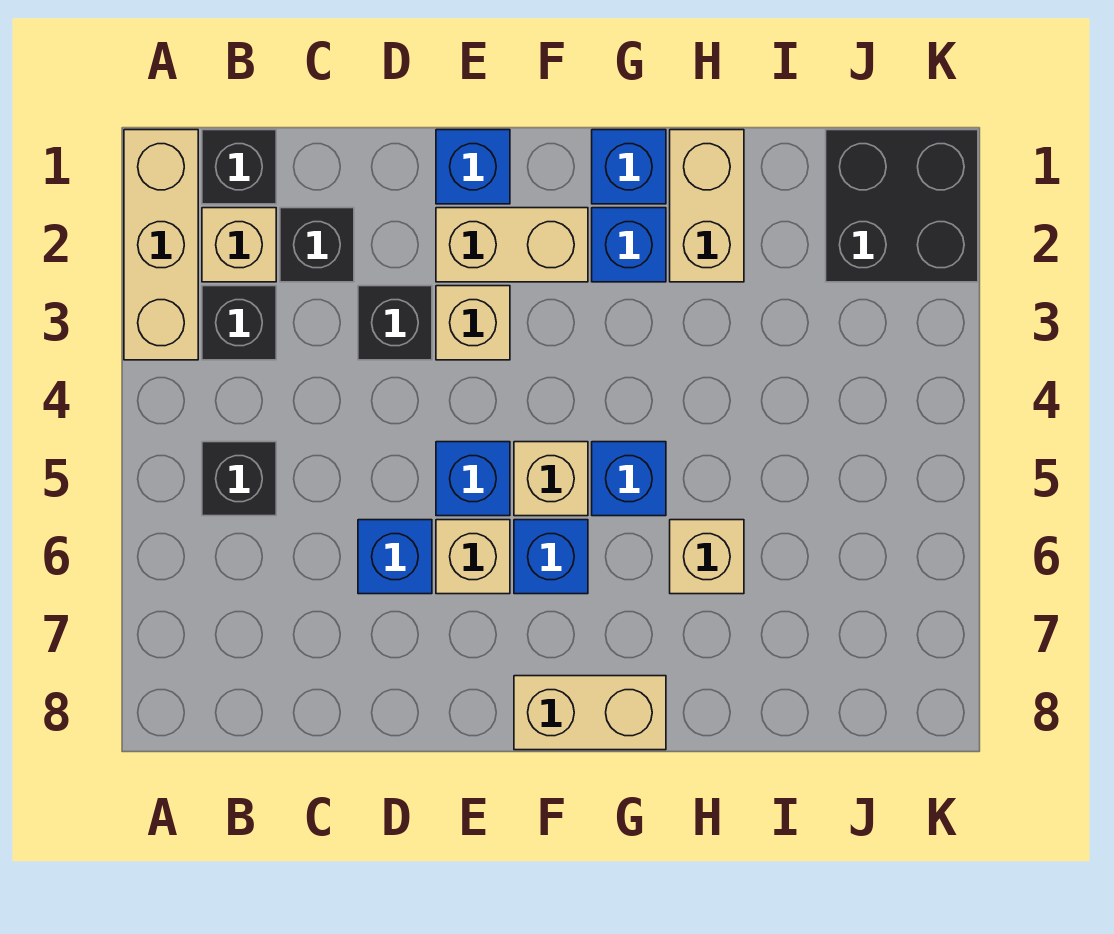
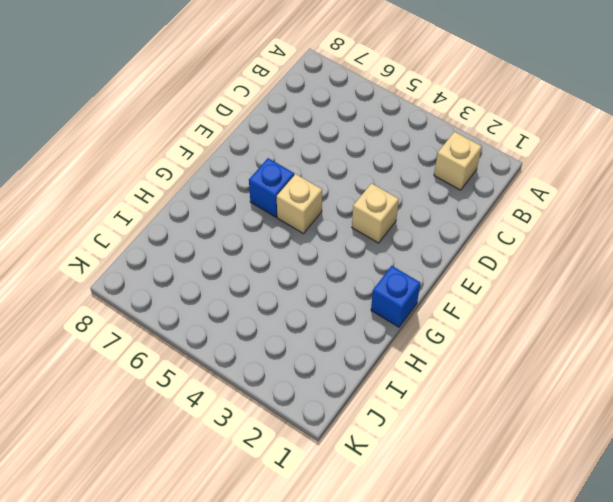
none -> tan brick A1:A3 level 1
none -> black brick B1 level 1
none -> black brick B3 level 1

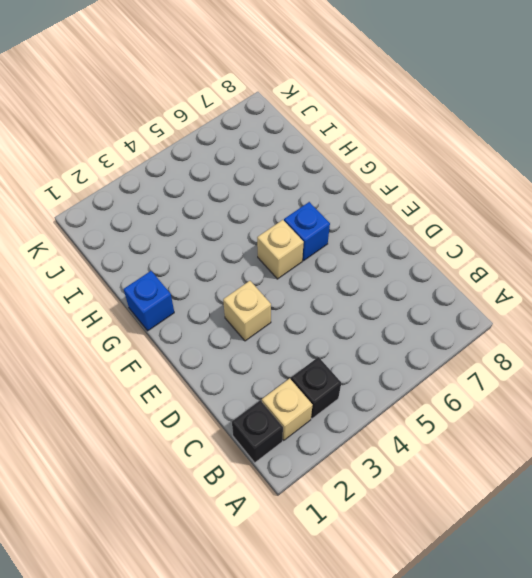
none -> tan brick A1:A3 level 1
none -> black brick B5 level 1
none -> black brick C2 level 1

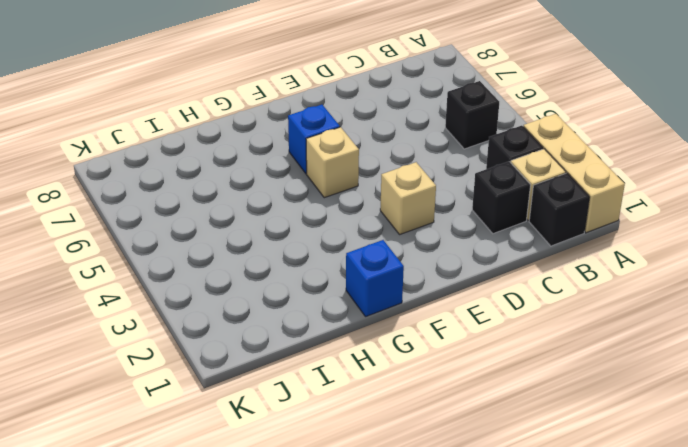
none -> black brick D3 level 1
none -> blue brick D6 level 1
none -> blue brick E1 level 1

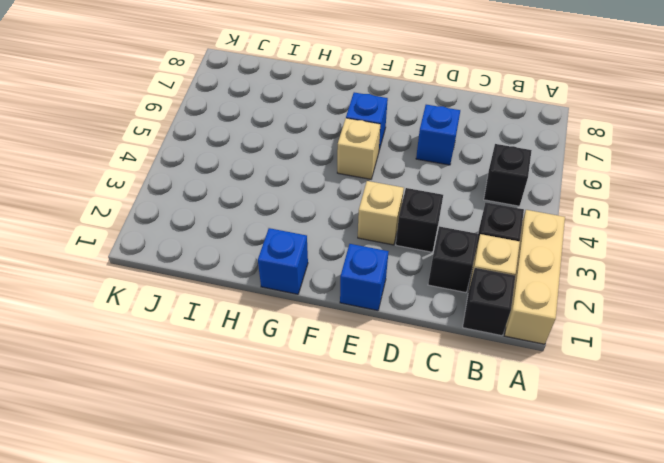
none -> tan brick E2:F2 level 1
none -> blue brick E5 level 1
none -> tan brick E6 level 1

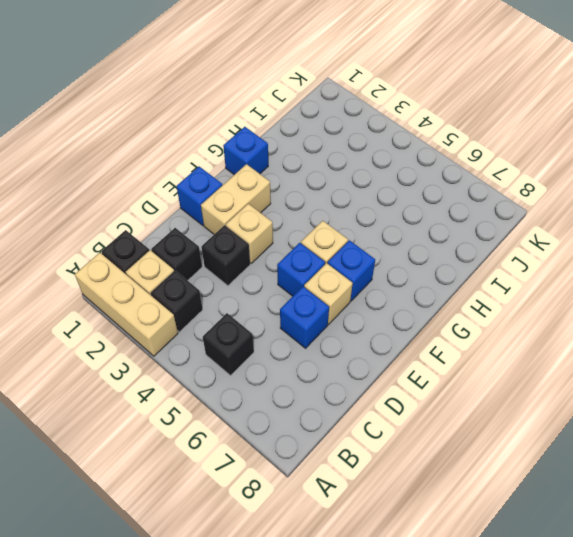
none -> tan brick F8:G8 level 1
none -> blue brick G2 level 1
none -> blue brick G5 level 1

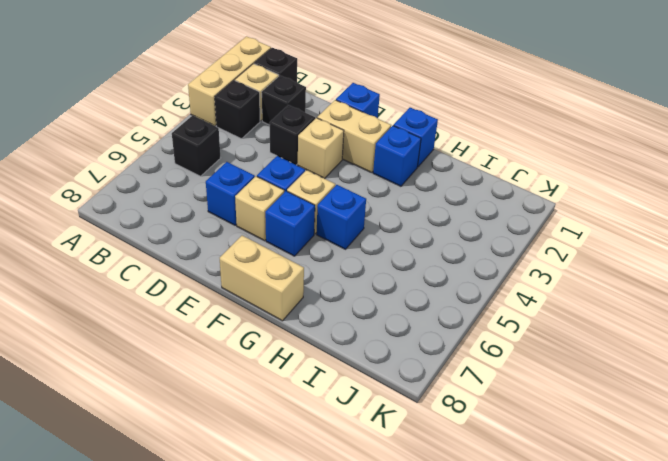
none -> tan brick H1:H2 level 1
none -> tan brick H6 level 1
none -> black brick J1:K2 level 1

